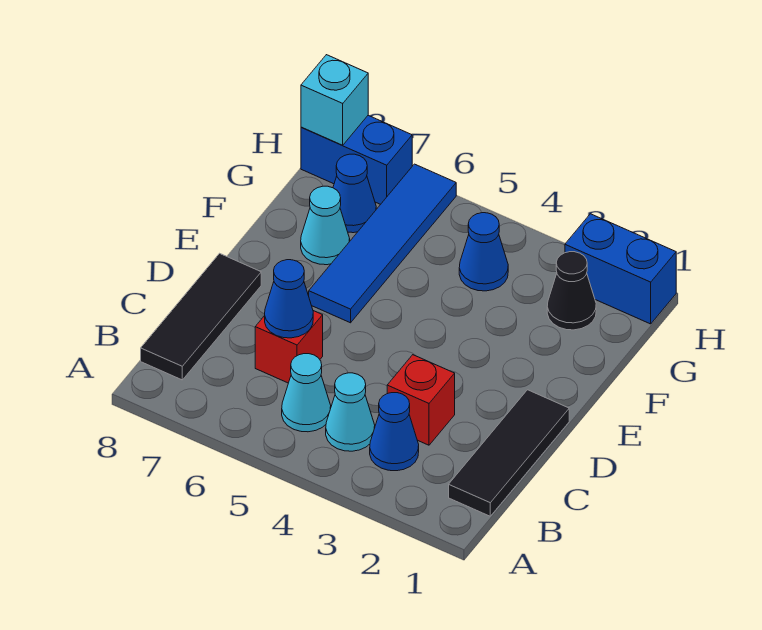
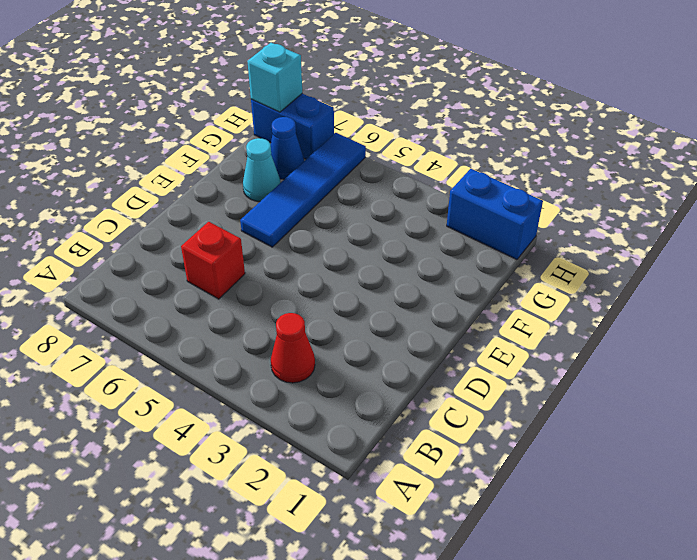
red cone B3 level 1 -> blue cone B3 level 1
none -> black tile B1:D1 level 1
none -> cyan cone B4 level 1
none -> cyan cone B5 level 1

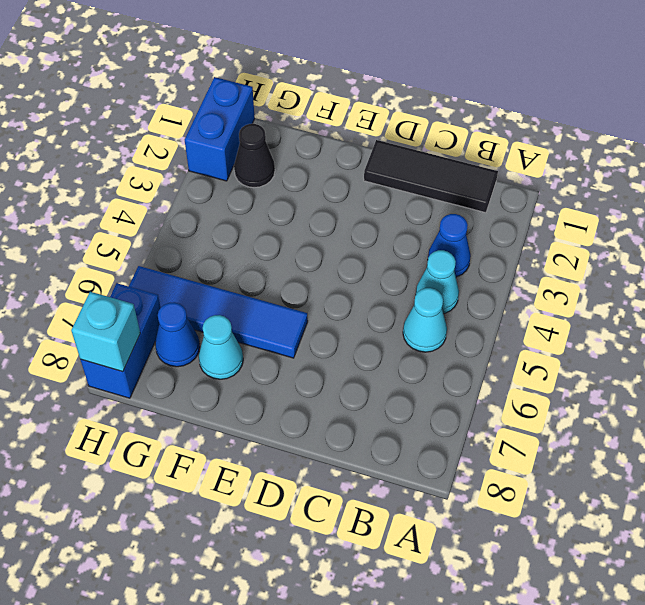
none -> black tile B8:D8 level 1
none -> red brick C3 level 1
none -> red brick C6 level 1

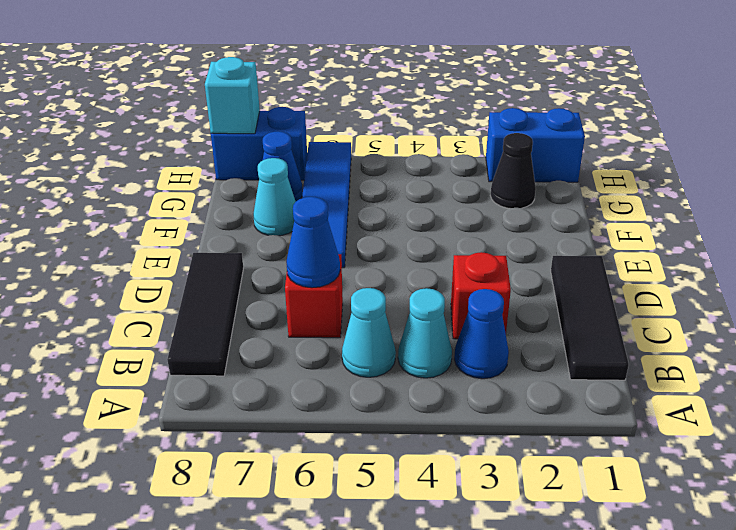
none -> blue cone G4 level 1

